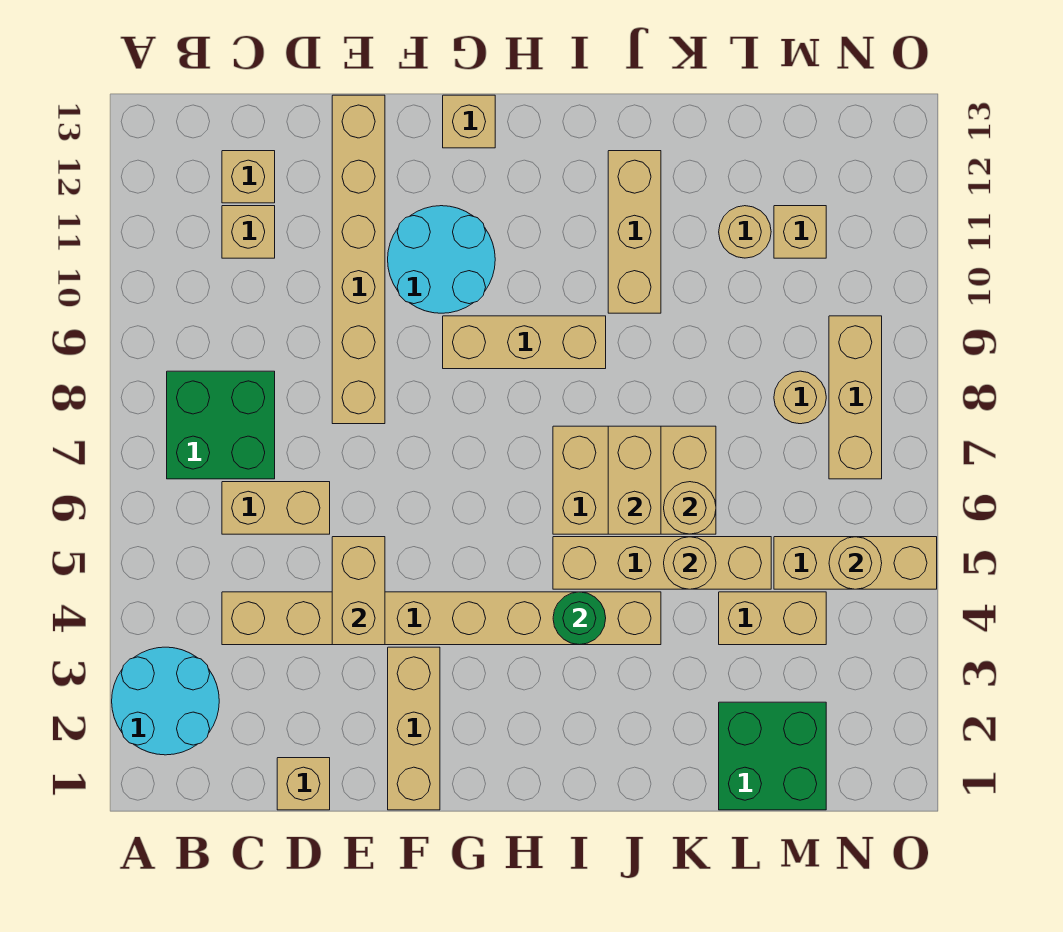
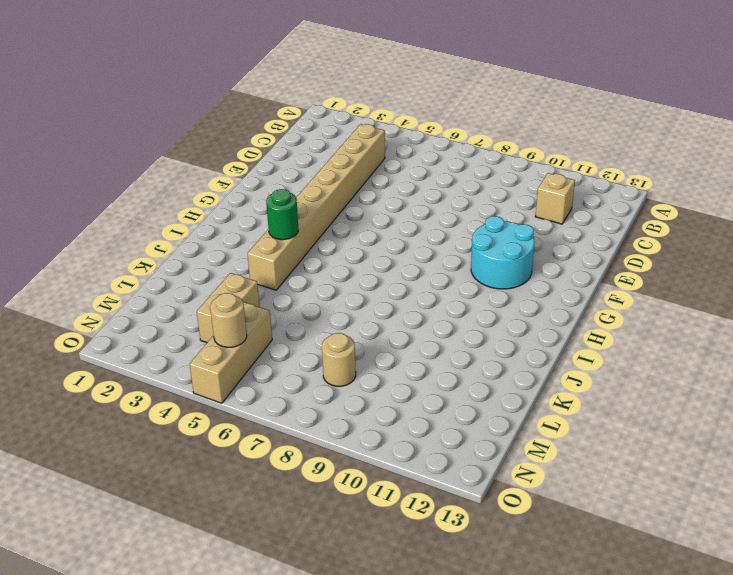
none -> cyan round brick A2:B3 level 1
none -> green brick B7:C8 level 1
none -> tan brick C6:D6 level 1

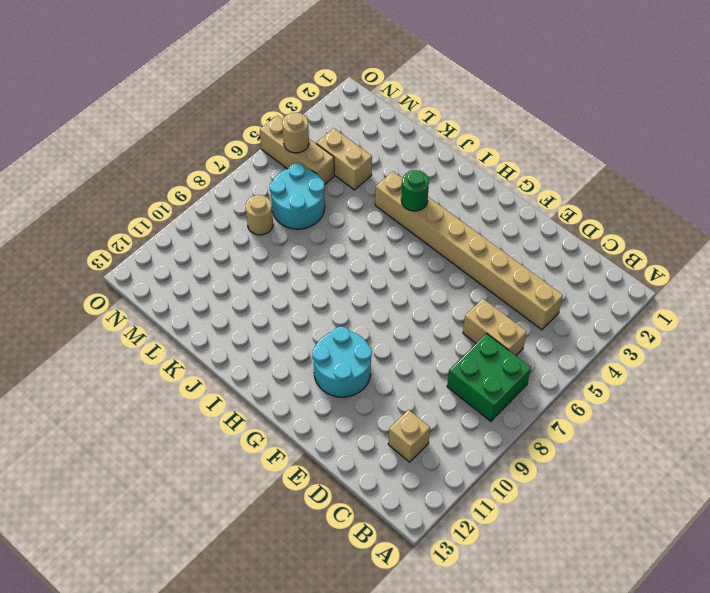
cyan round brick L6:M7 level 1 -> cyan round brick A2:B3 level 1
none -> tan brick C12 level 1
none -> tan brick D1 level 1
none -> tan brick E8:E13 level 1

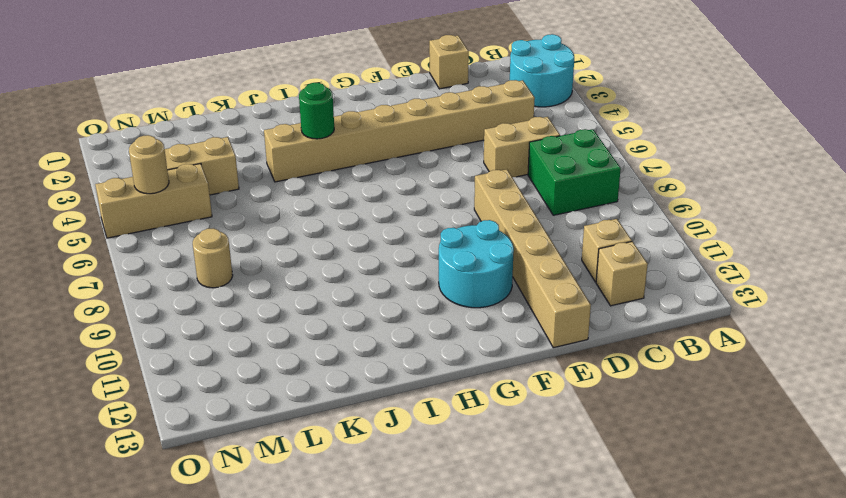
none -> tan brick F1:F3 level 1
none -> tan brick G9:I9 level 1
none -> tan brick G13 level 1

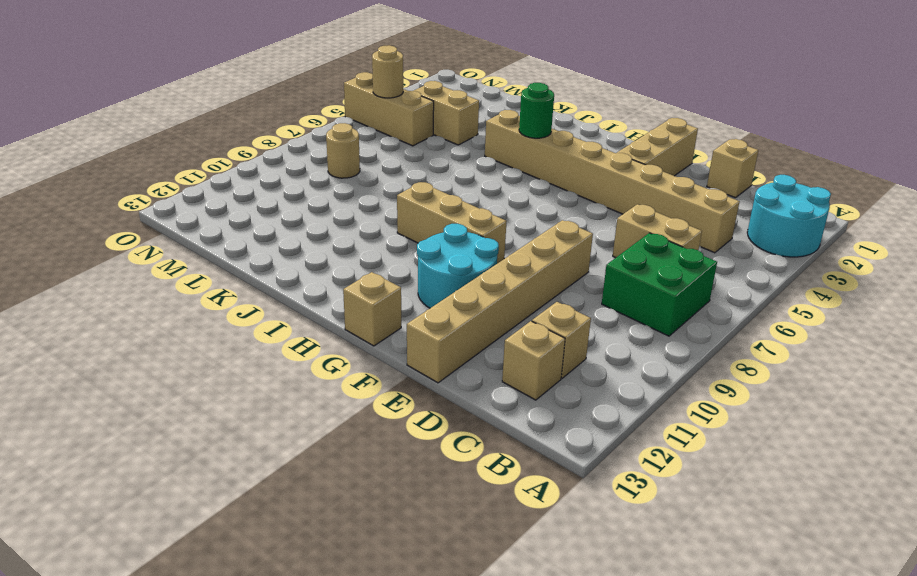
none -> tan brick I5:L5 level 1
none -> tan brick I6:K7 level 1
none -> tan brick J10:J12 level 1

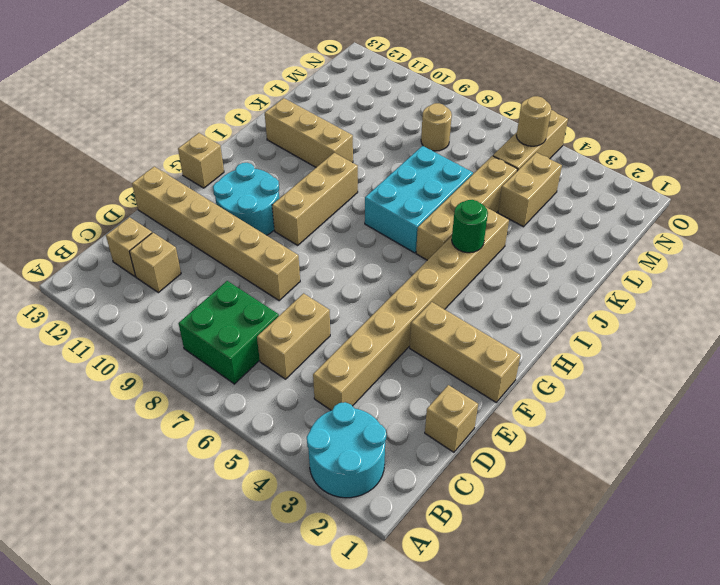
cyan brick I6:K7 level 1 -> tan brick I6:K7 level 1
none -> green brick L1:M2 level 1
none -> tan round brick L11 level 1
none -> tan brick M11 level 1

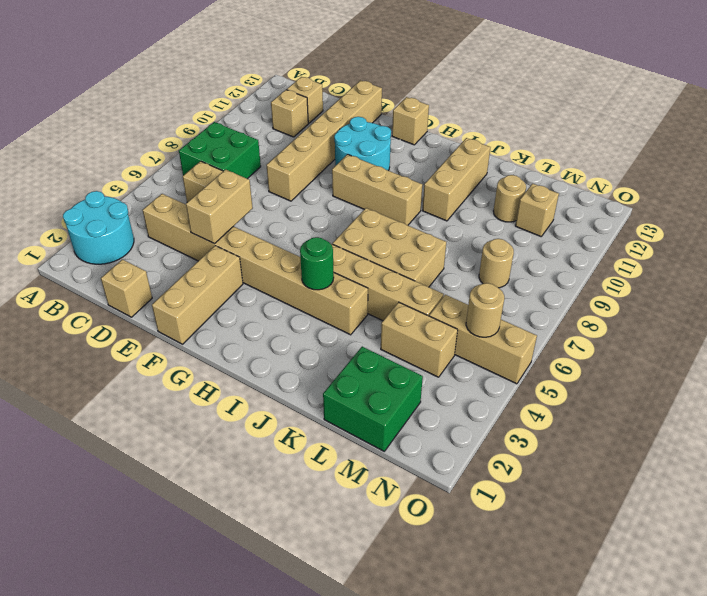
none -> tan brick N7:N9 level 1
none -> tan brick J6:J7 level 2
none -> tan round brick K5 level 2

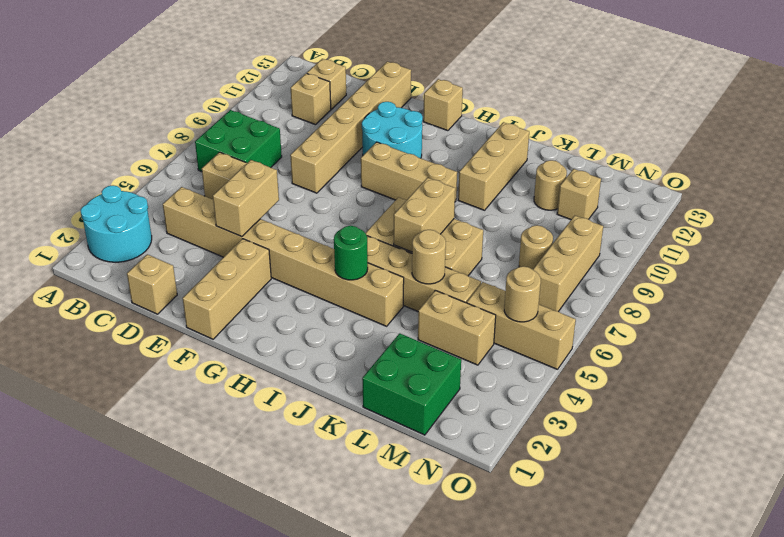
none -> tan round brick K6 level 2

